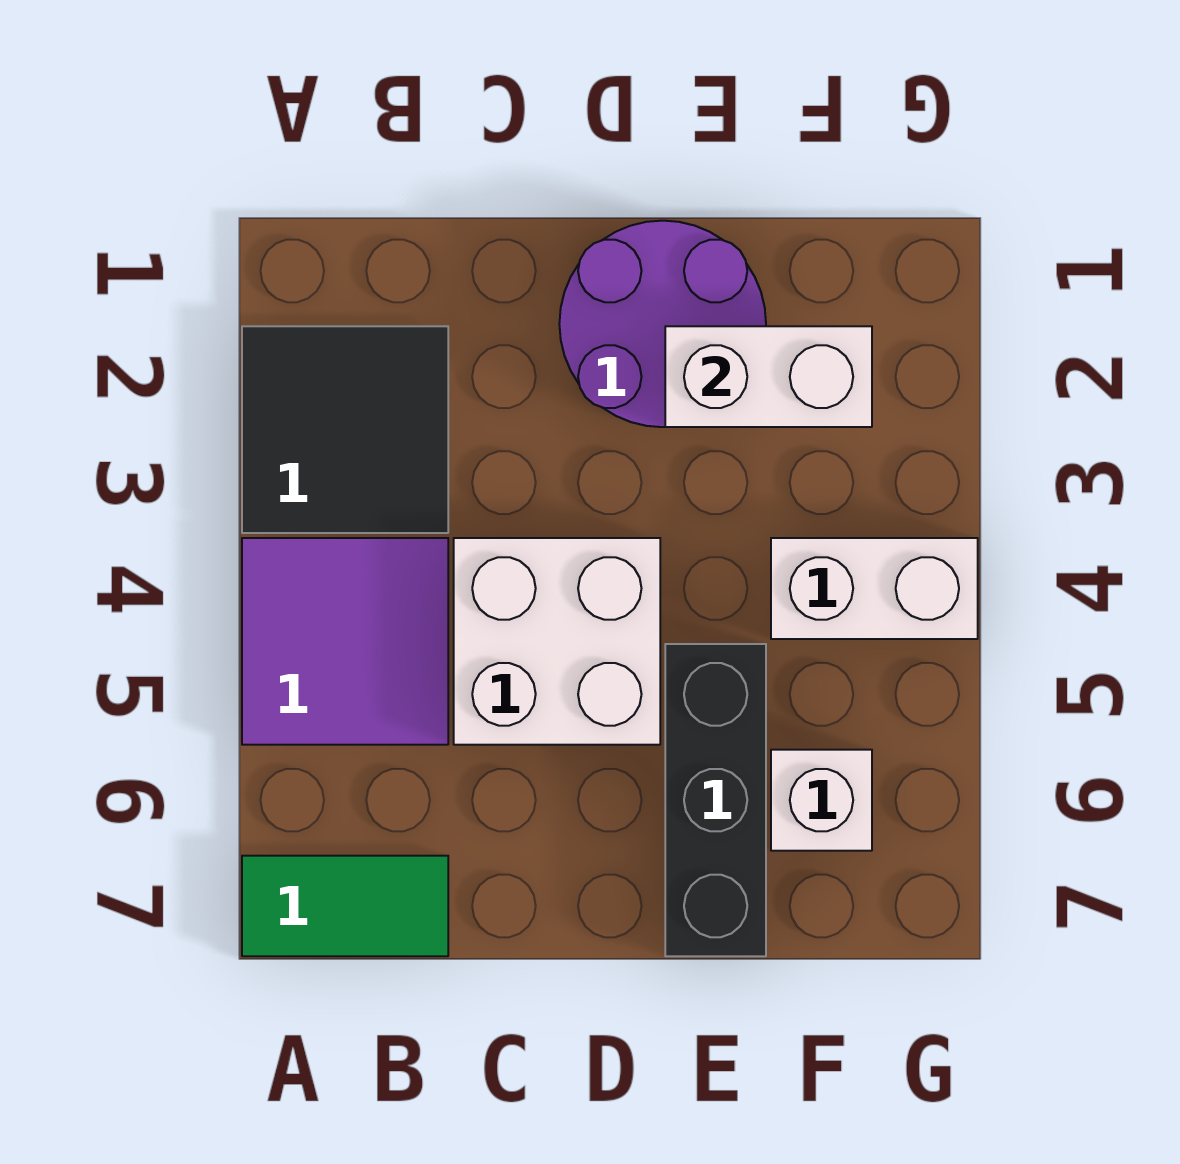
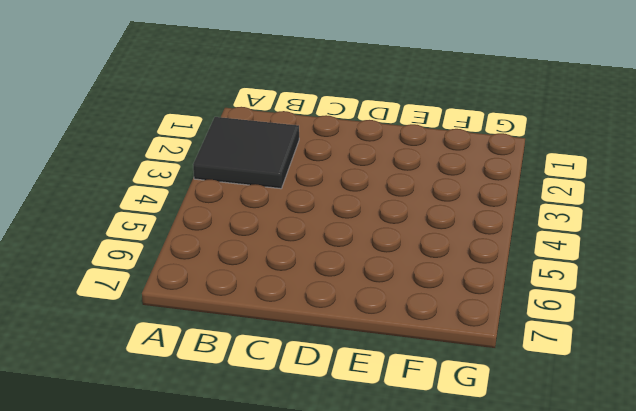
none -> purple tile A4:B5 level 1
none -> green tile A7:B7 level 1

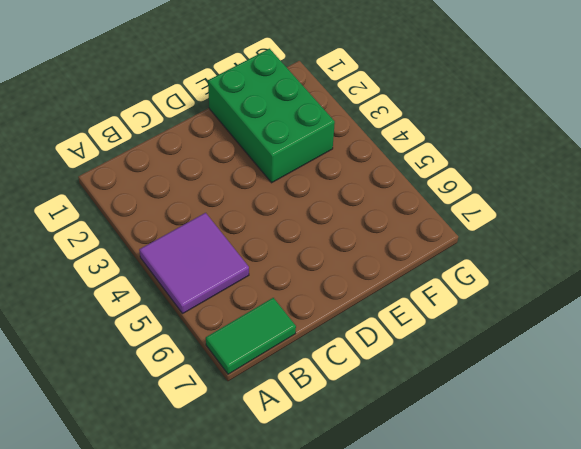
green brick E1:F3 level 1 -> purple round brick D1:E2 level 1
none -> black tile A2:B3 level 1
none -> white brick C4:D5 level 1

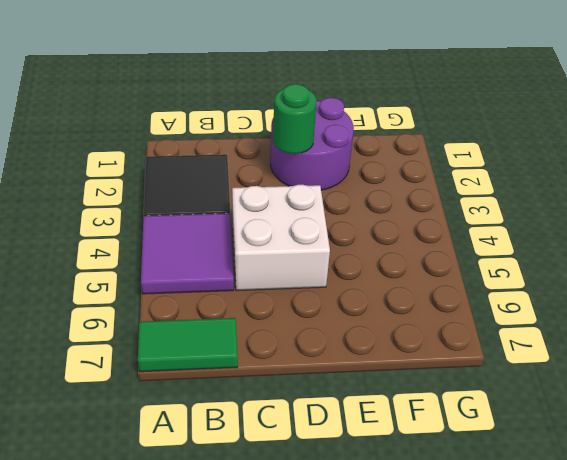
green round brick D2 level 2 -> none
none -> black brick E5:E7 level 1
none -> white brick F4:G4 level 1

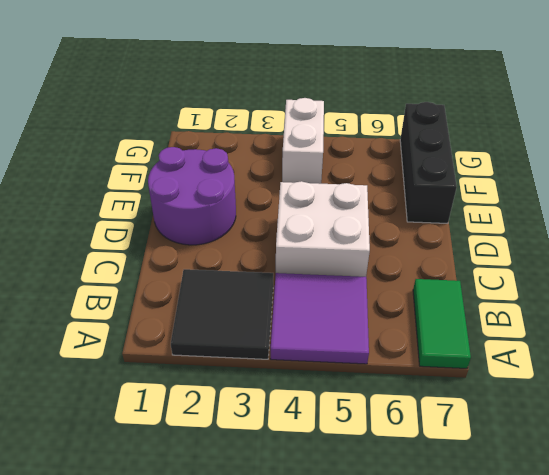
black brick E7:G7 level 1 -> black brick E5:E7 level 1
none -> white brick F6 level 1
none -> white brick E2:F2 level 2

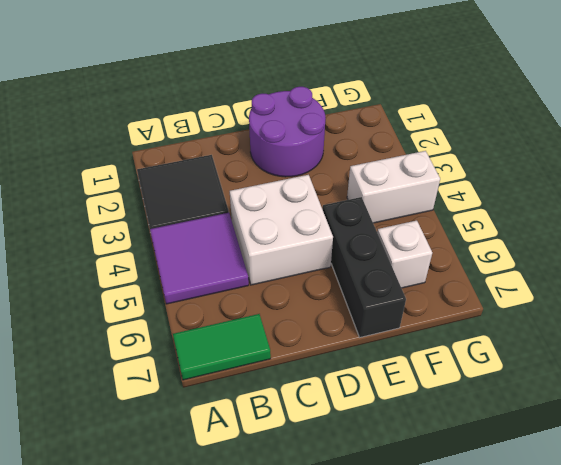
none -> white brick E2:F2 level 2

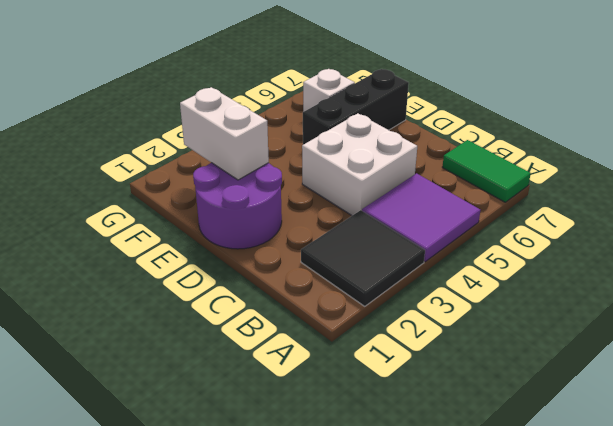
none -> white brick F4:G4 level 1

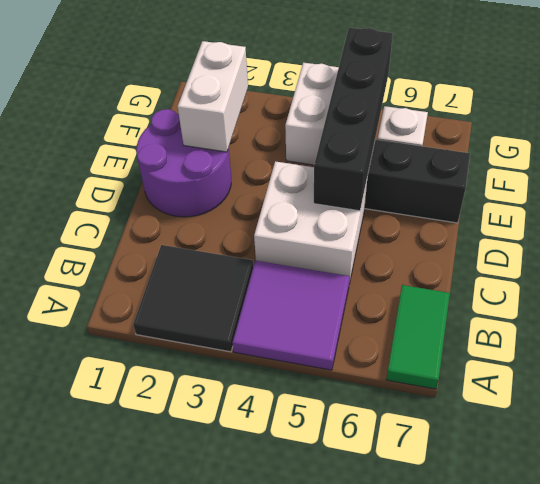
black brick D5:G5 level 2 -> none

